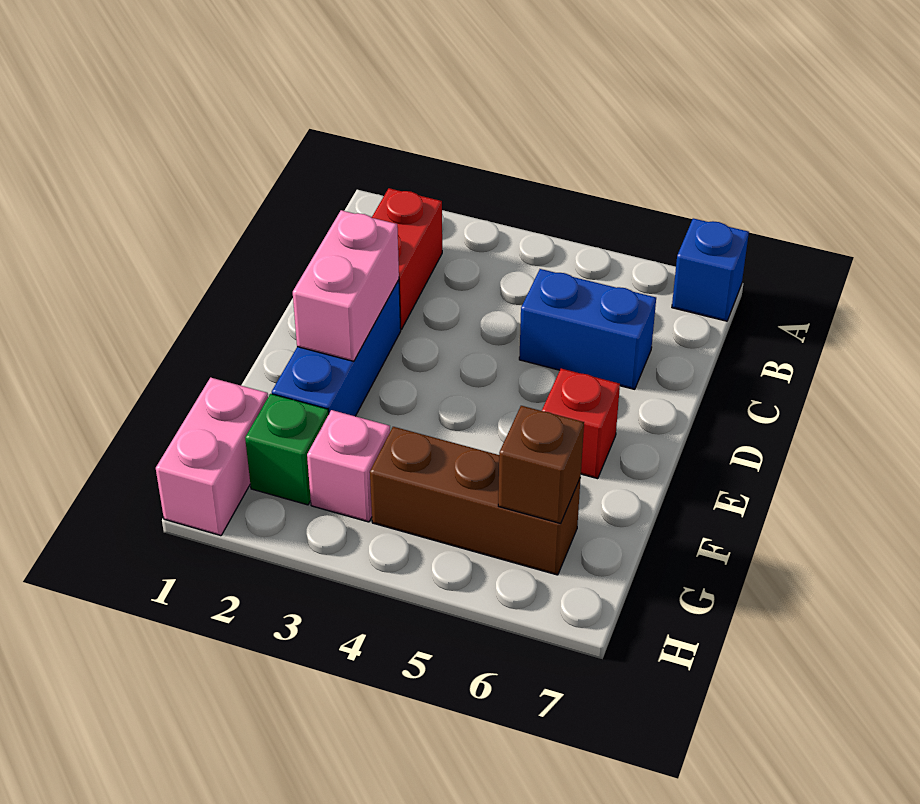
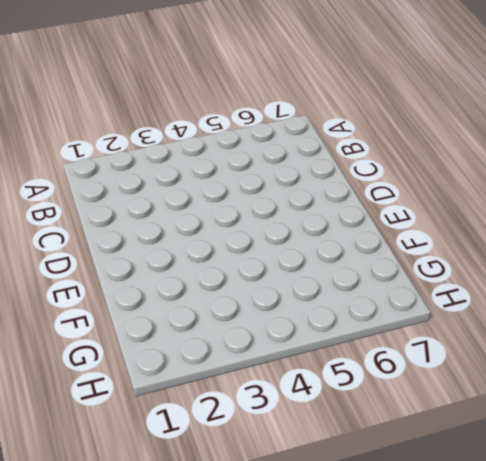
none -> blue brick A7 level 1
none -> red brick B2:C2 level 1

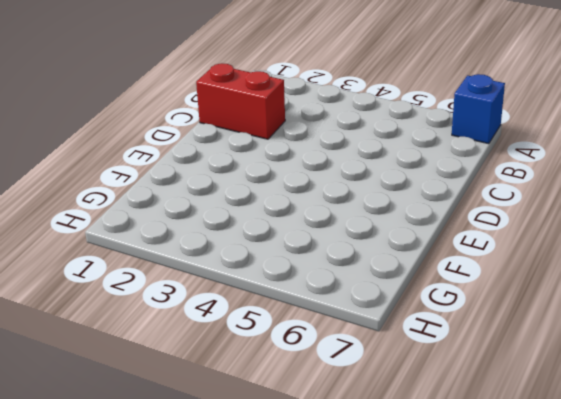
red brick C1:C2 level 1 -> red brick B2:C2 level 1
none -> blue brick C5:C6 level 1
none -> blue brick D2:F2 level 1

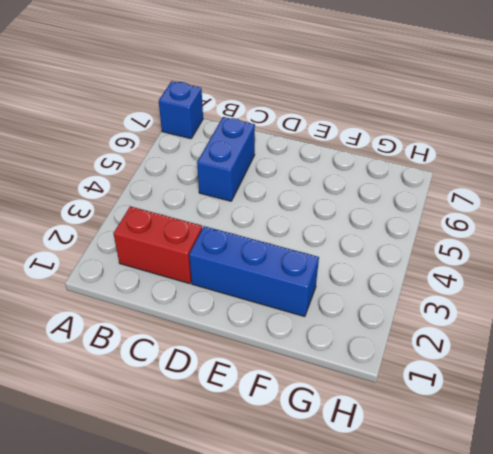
none -> red brick E6 level 1
none -> pink brick G1:H1 level 1

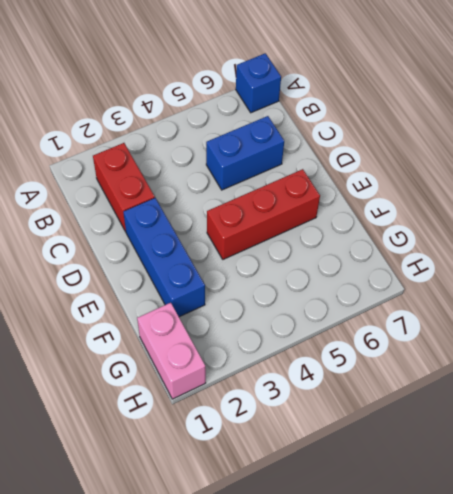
red brick E4:E6 level 1 -> red brick E6 level 1
none -> green brick G2 level 1
none -> pink brick G3 level 1

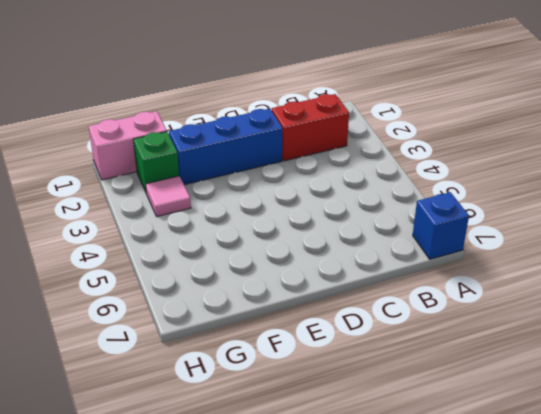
pink tile G3 level 1 -> pink brick G3 level 1
none -> blue brick C5:C6 level 1
none -> red brick E6 level 1

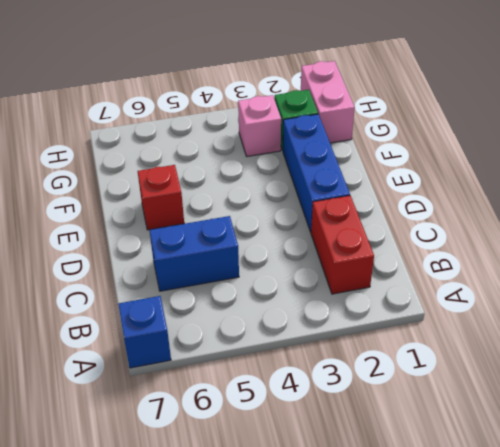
none -> brown brick G4:G6 level 1
none -> pink brick D2:E2 level 2

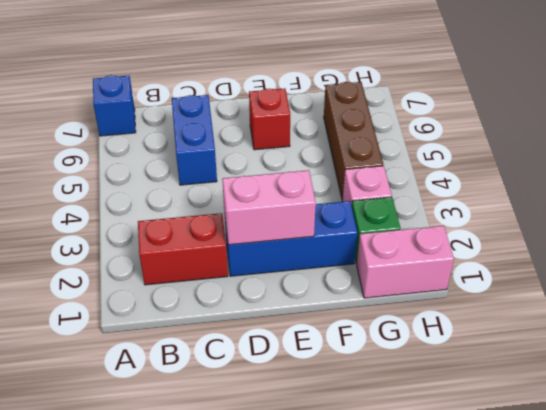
none -> brown brick G6 level 2

